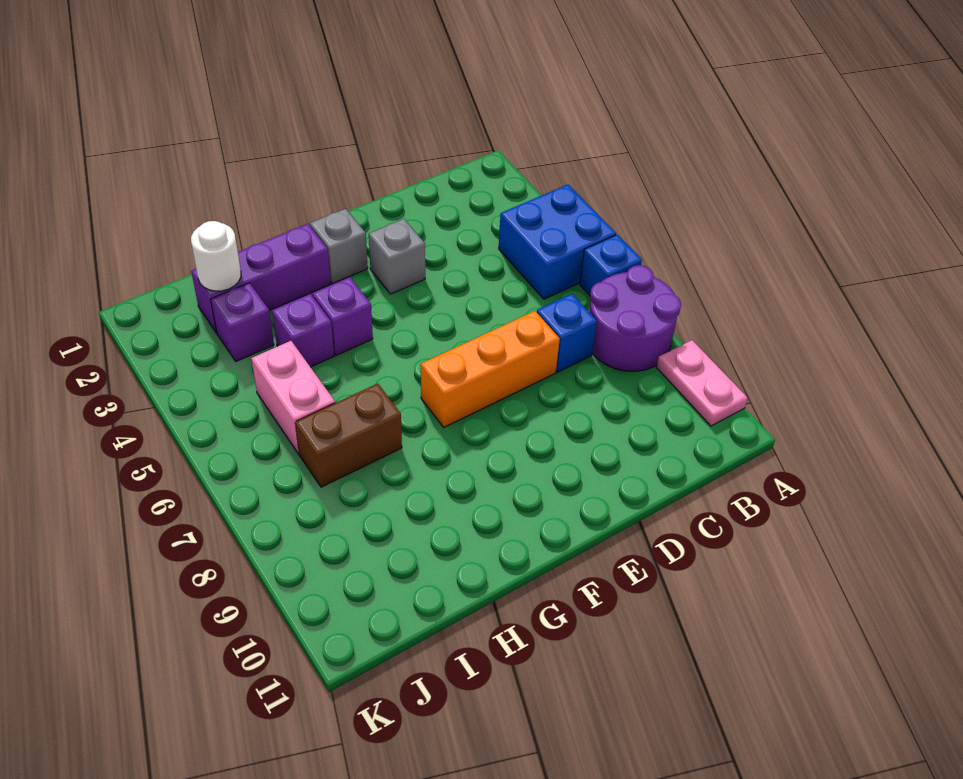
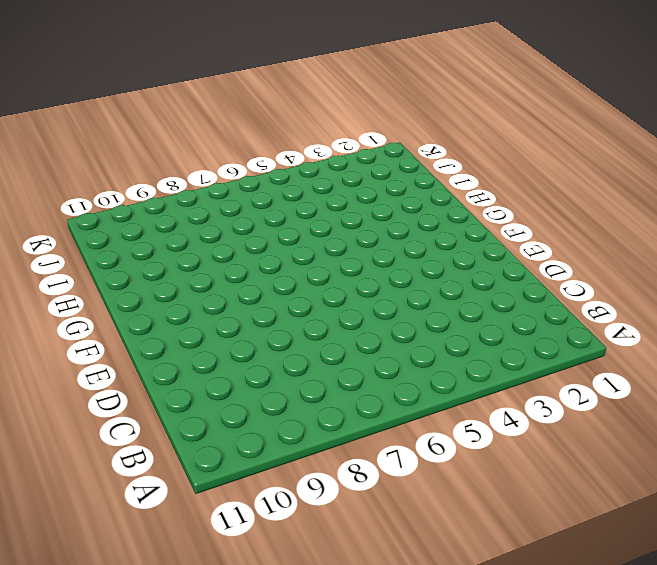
none -> blue brick A4:B5 level 1
none -> blue brick A6 level 1
none -> purple round brick A7:B8 level 1

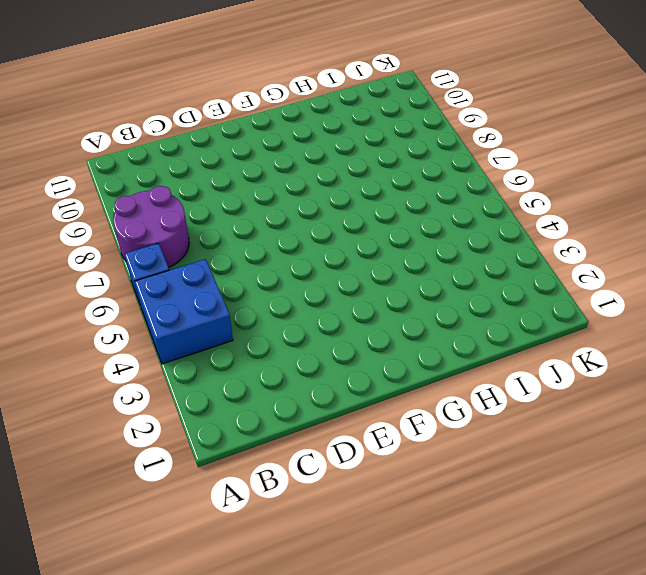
none -> pink plate A9:A10 level 1
none -> blue brick C7 level 1
none -> orange brick D7:F7 level 1

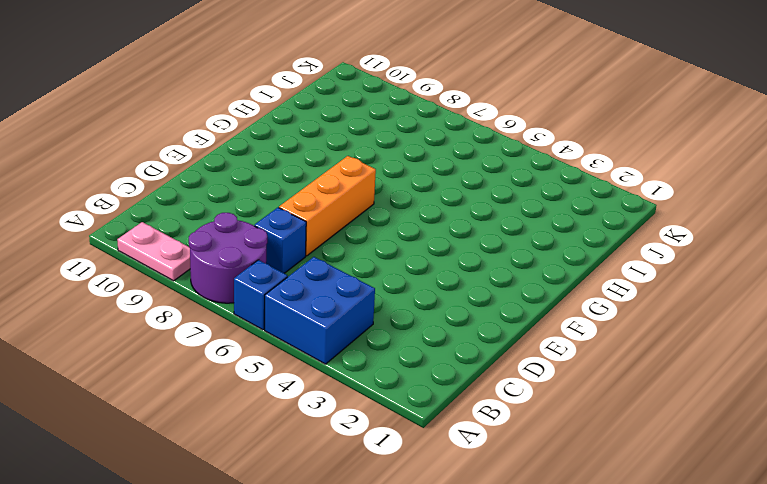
none -> grey brick E3 level 1
none -> grey brick F2 level 1
none -> purple brick G2:I2 level 1

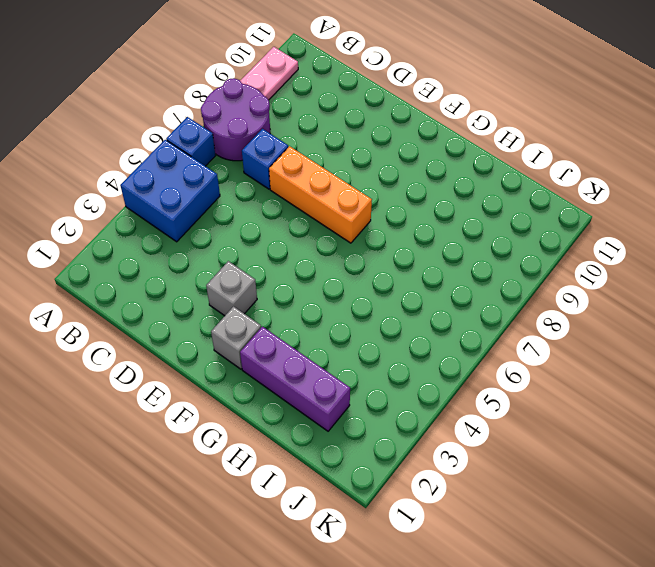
none -> purple brick G4 level 1
none -> purple brick H4 level 1
none -> brown brick H7:I7 level 1

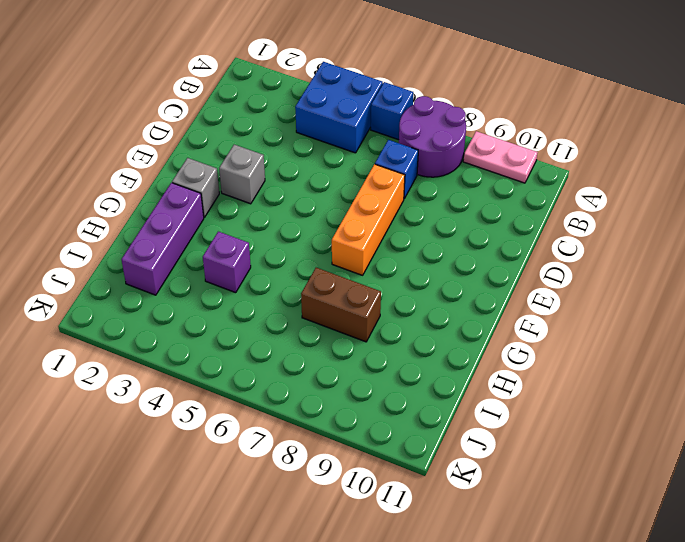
brown brick H7:H8 level 1 -> brown brick H7:I7 level 1
none -> purple brick G4 level 1
none -> purple brick I3 level 1
none -> pink brick I5:I6 level 1

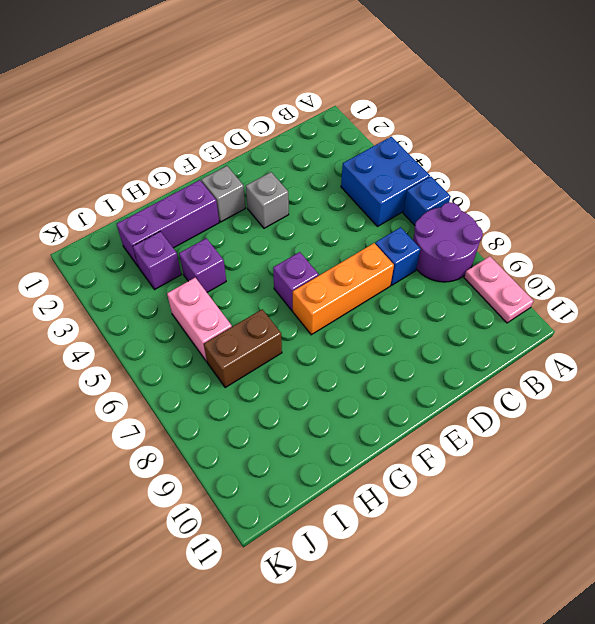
purple brick F6 level 1 -> purple brick G4 level 1
none -> white round brick I2 level 2

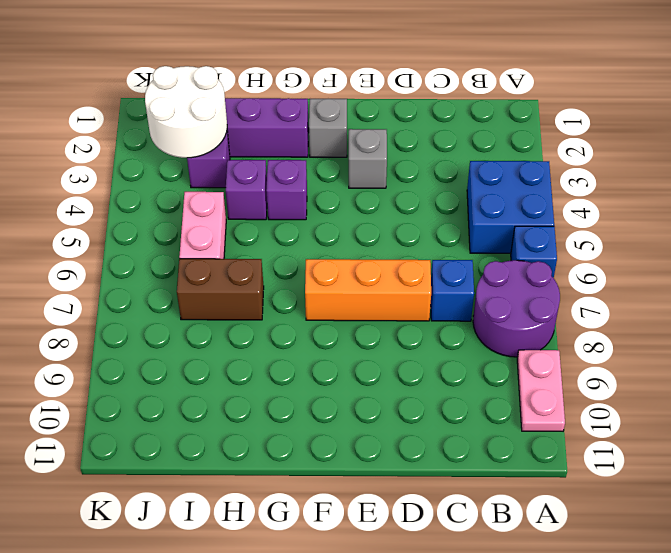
white round brick I2:J3 level 2 -> white round brick I2 level 2

